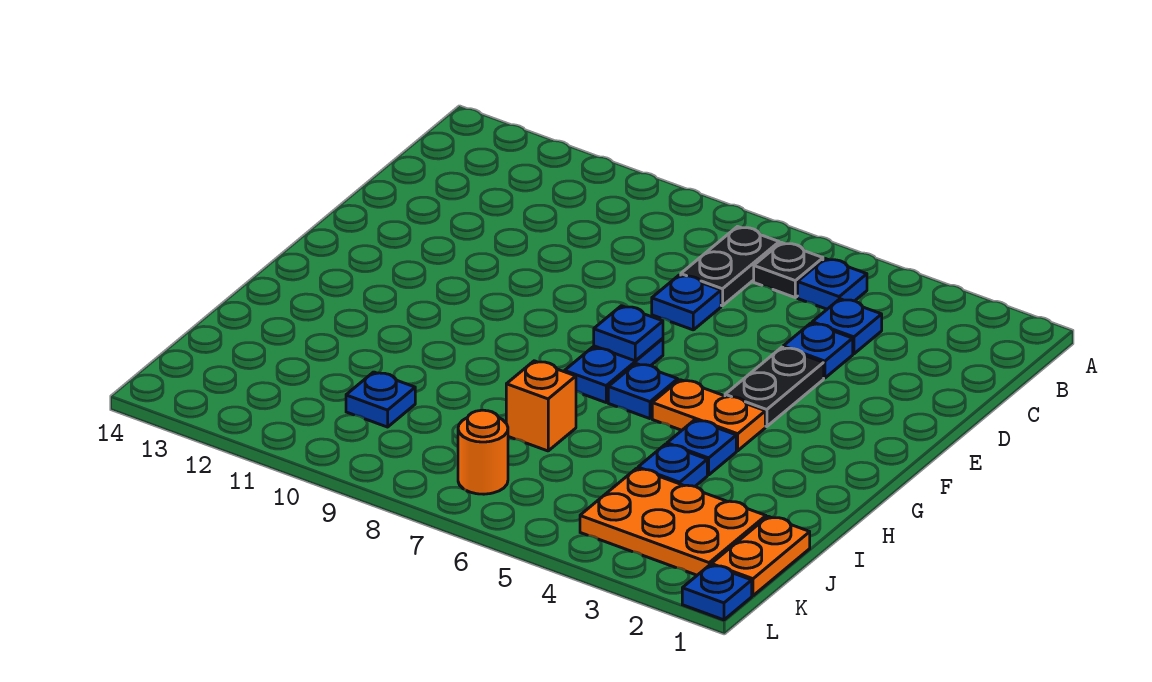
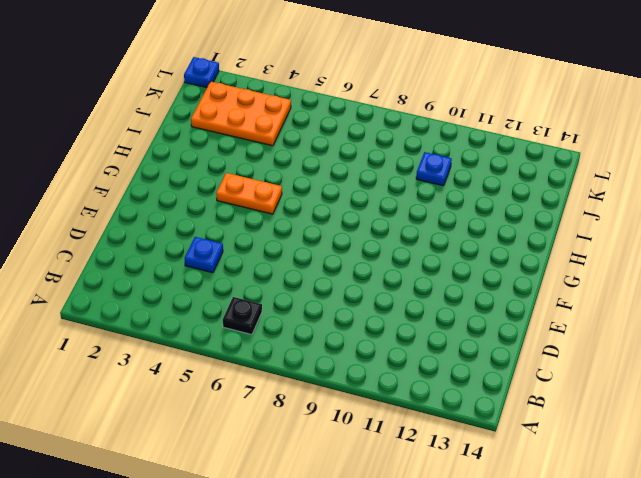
none -> blue plate B5 level 1
none -> black plate B7:C7 level 1
none -> blue plate C4 level 1

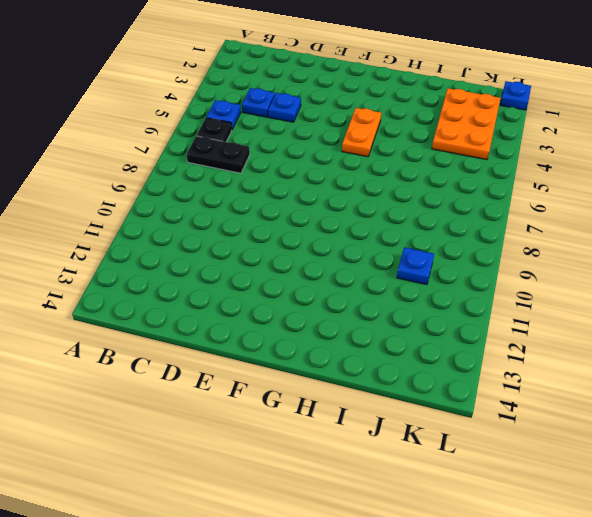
none -> blue plate D7 level 1
none -> black plate E4:F4 level 1
none -> blue plate F7:G7 level 1

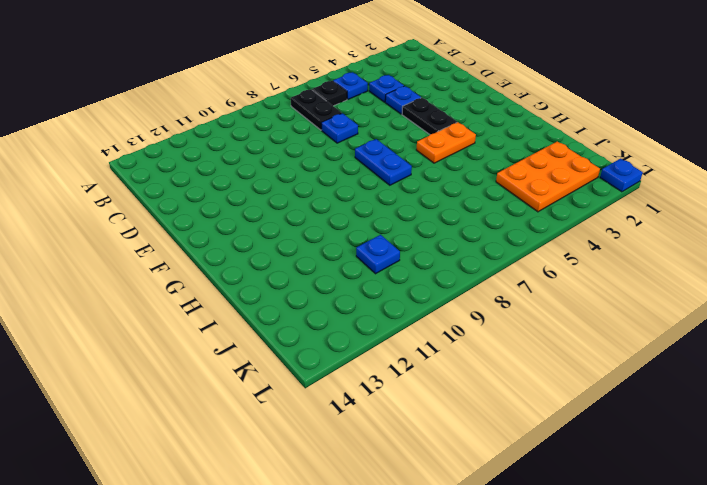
none -> blue plate G6 level 1
none -> blue plate H4 level 1
none -> blue plate I4 level 1

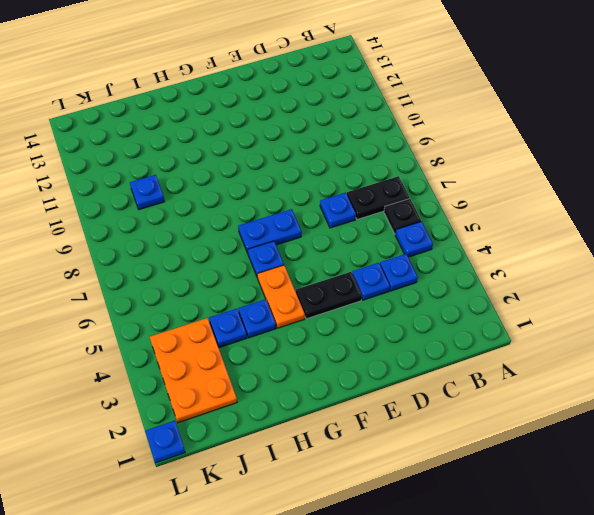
none -> orange brick I7 level 1
none -> orange plate J1:K1 level 1
none -> orange round brick K7 level 1

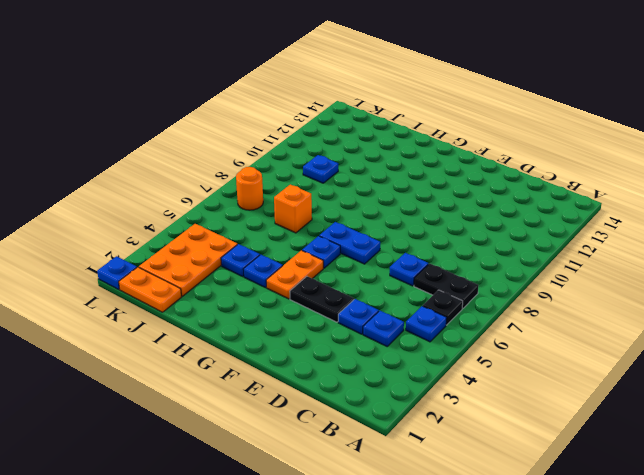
none -> blue plate F7 level 2

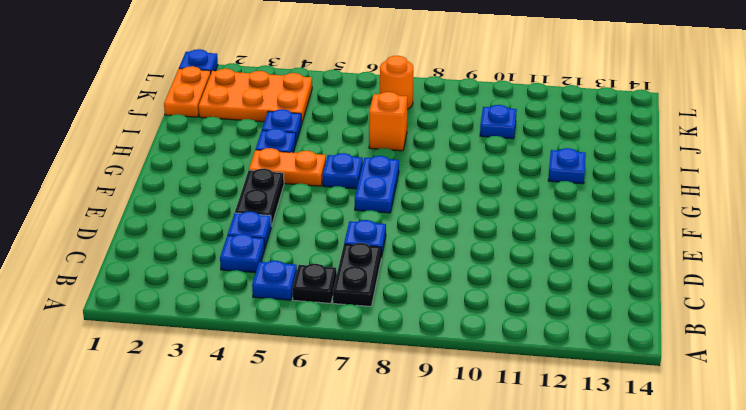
blue plate H12 level 1 -> blue plate F7 level 2

